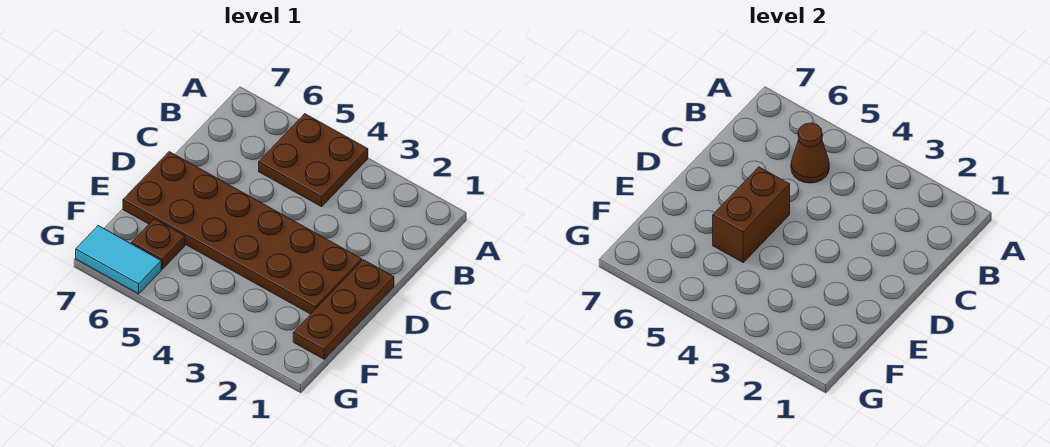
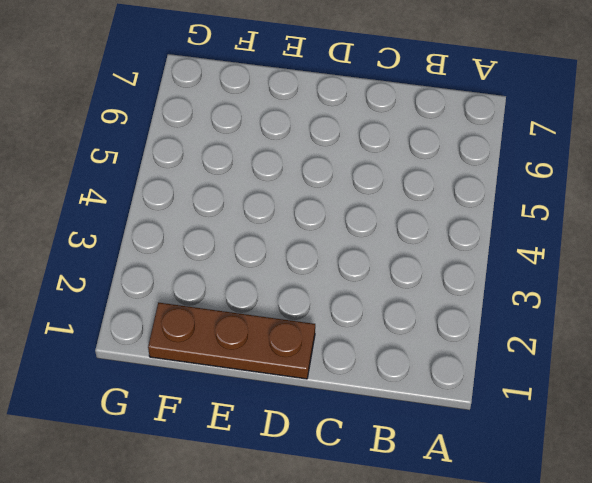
none -> brown plate A4:B5 level 1
none -> brown plate D2:E7 level 1

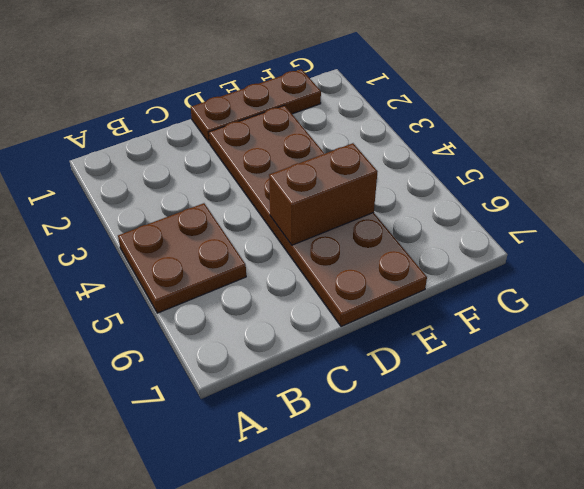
none -> brown plate F6 level 1
none -> cyan tile G6:G7 level 1

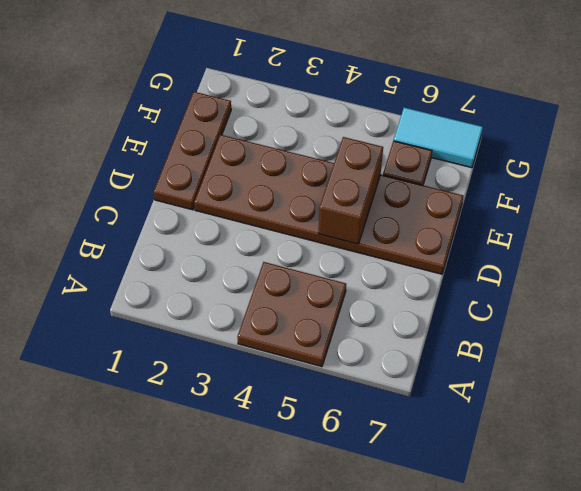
none -> brown cone B5 level 2

